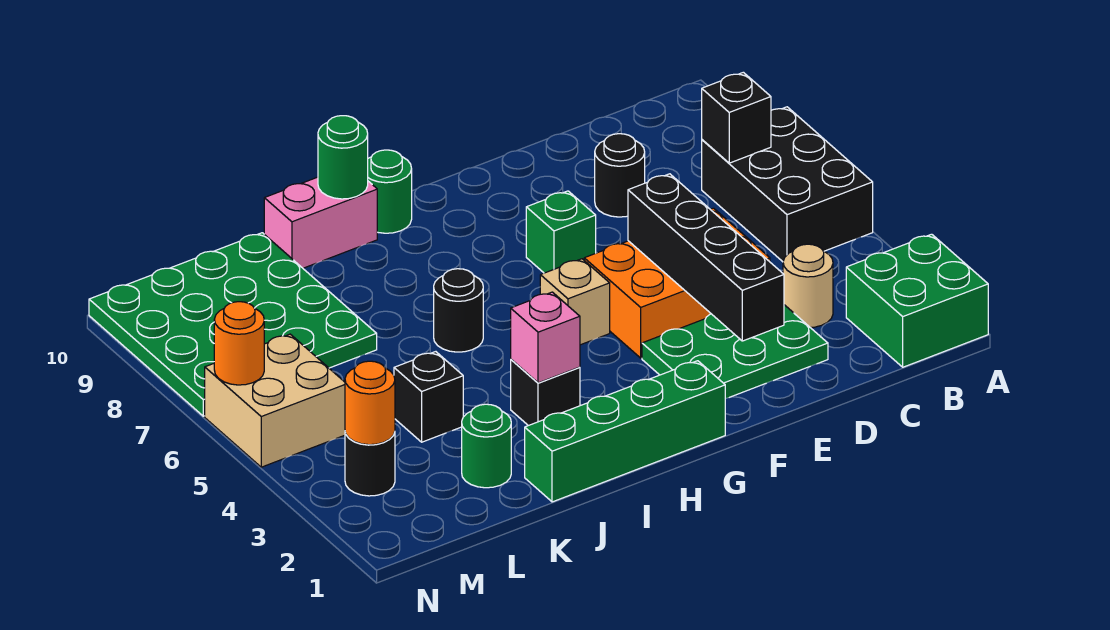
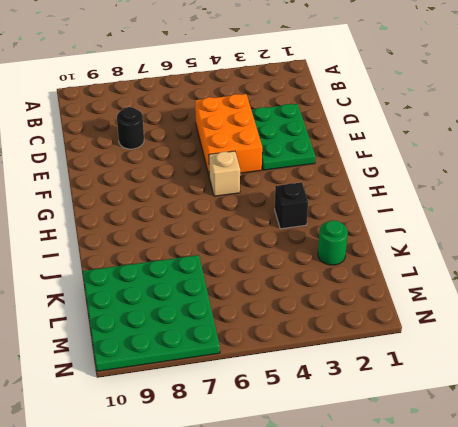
none -> green brick A1:B2 level 1
none -> black brick A5:B7 level 1
none -> tan round brick C3 level 1

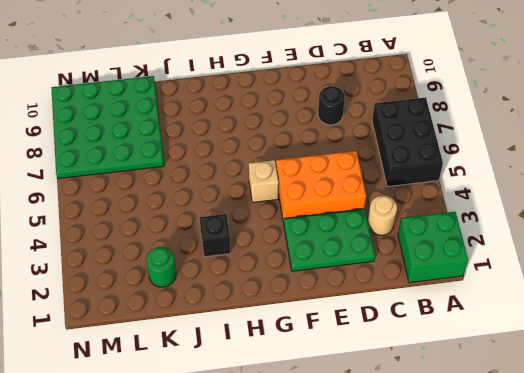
none -> green brick F7 level 1
none -> green brick G1:J1 level 1
none -> green round brick H10 level 1

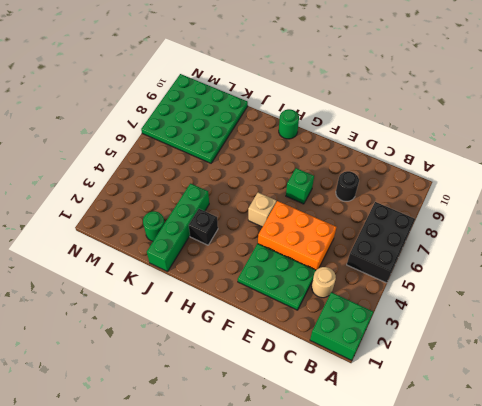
green brick J1:J4 level 1 -> green brick G1:J1 level 1
none -> black round brick I6 level 1
none -> pink brick I10:J10 level 1
none -> black brick K4 level 1

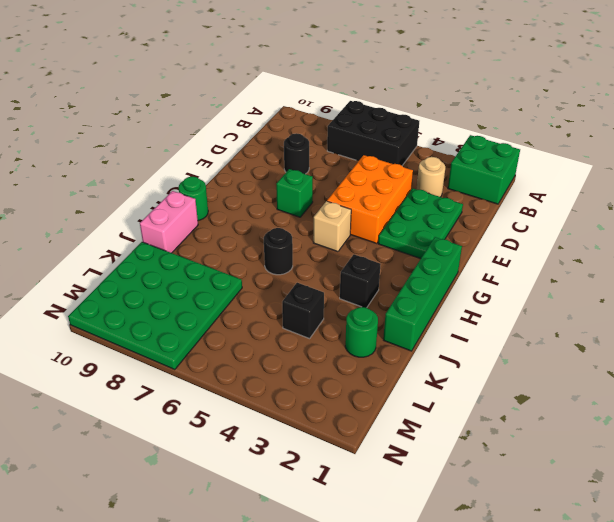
none -> black round brick M3 level 1
none -> tan brick M5:N6 level 1
none -> black brick B7 level 2

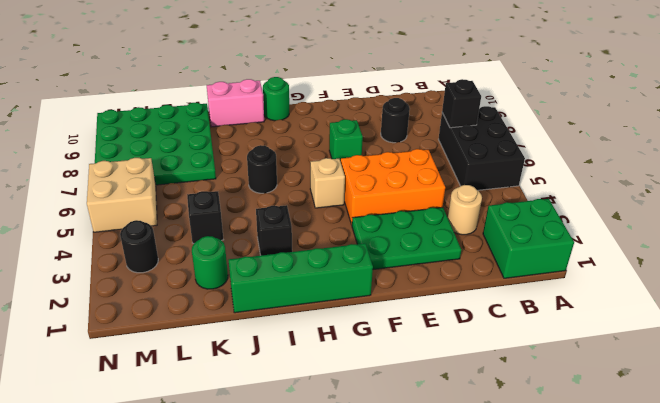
none -> black brick E2:E5 level 2
none -> pink brick I3 level 2
none -> green round brick I10 level 2

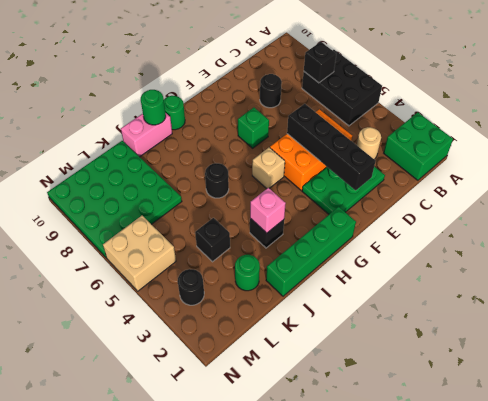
none -> orange round brick M3 level 2
none -> orange round brick N6 level 2

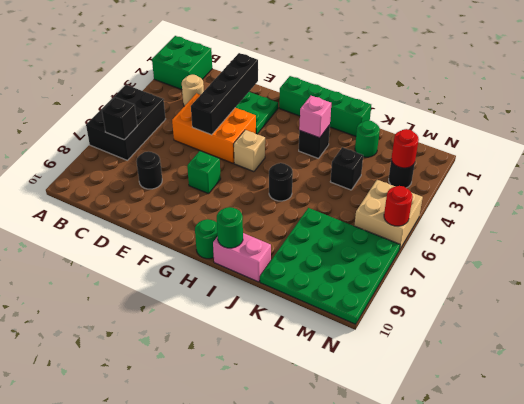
red round brick M3 level 2 -> orange round brick M3 level 2
red round brick N6 level 2 -> orange round brick N6 level 2

